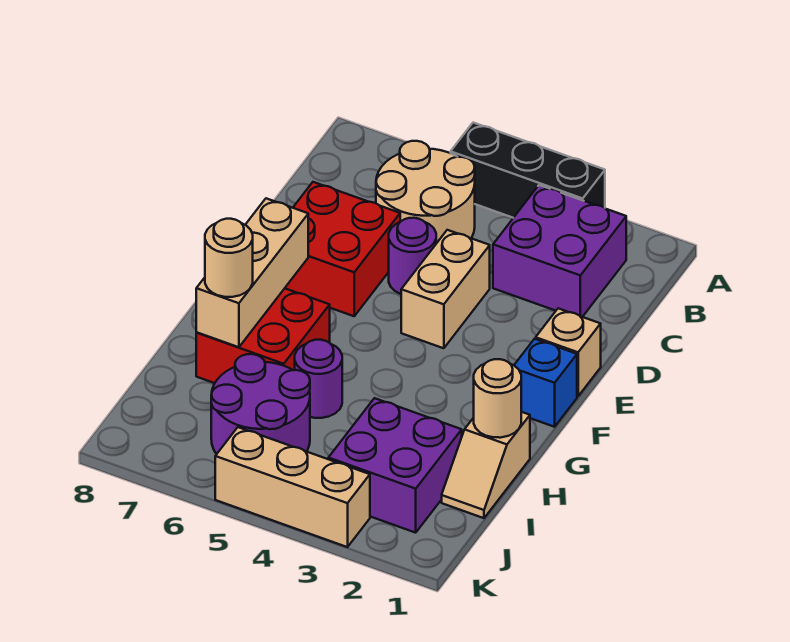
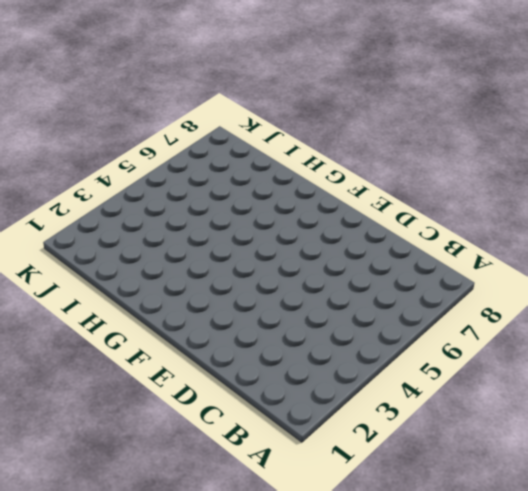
none -> black brick A3:A5 level 1
none -> purple brick B2:C3 level 1
none -> tan round brick B5:C6 level 1

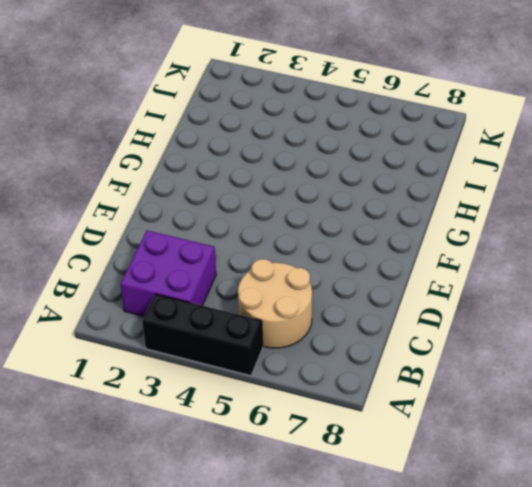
none -> tan brick D4:E4 level 1
none -> purple round brick D5 level 1
none -> red brick D6:E7 level 1

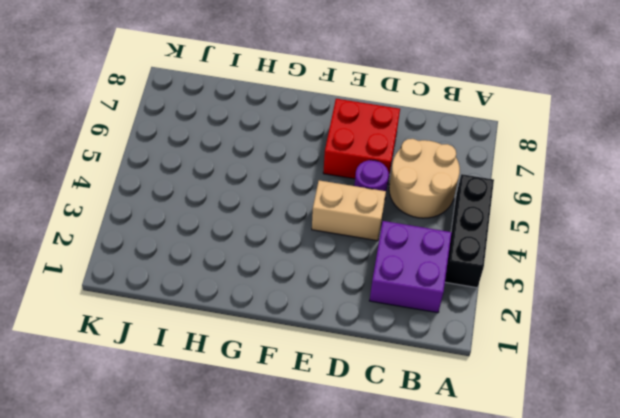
none -> tan brick E1 level 1
none -> blue brick F1 level 1
none -> red brick G6:H7 level 1

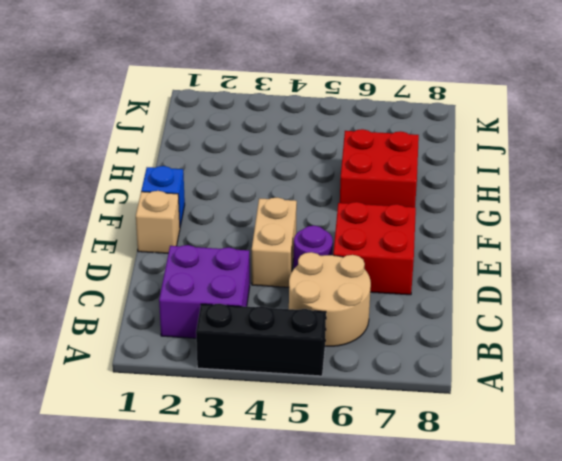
none -> tan slope H1:I1 level 1 top H
none -> purple round brick H5 level 1
none -> purple brick I2:J3 level 1

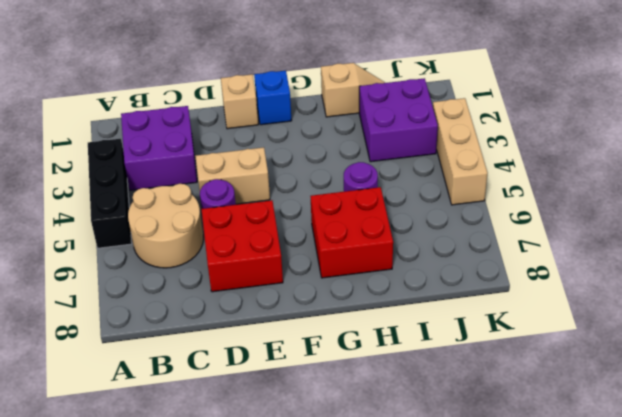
none -> purple round brick I5:J6 level 1
none -> tan brick F7:H7 level 2
none -> tan round brick H1 level 2

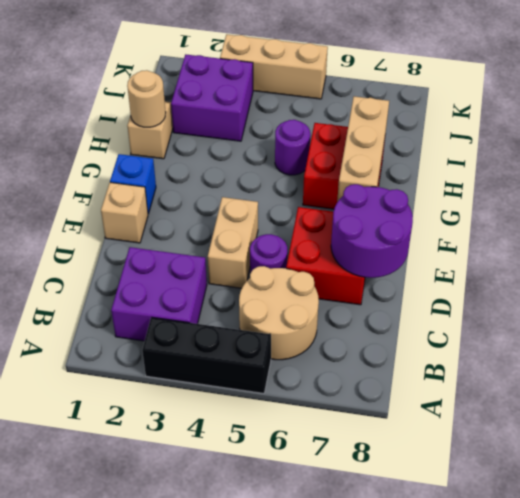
purple round brick D7:E8 level 2 -> purple round brick I5:J6 level 1
none -> tan round brick H7 level 3

